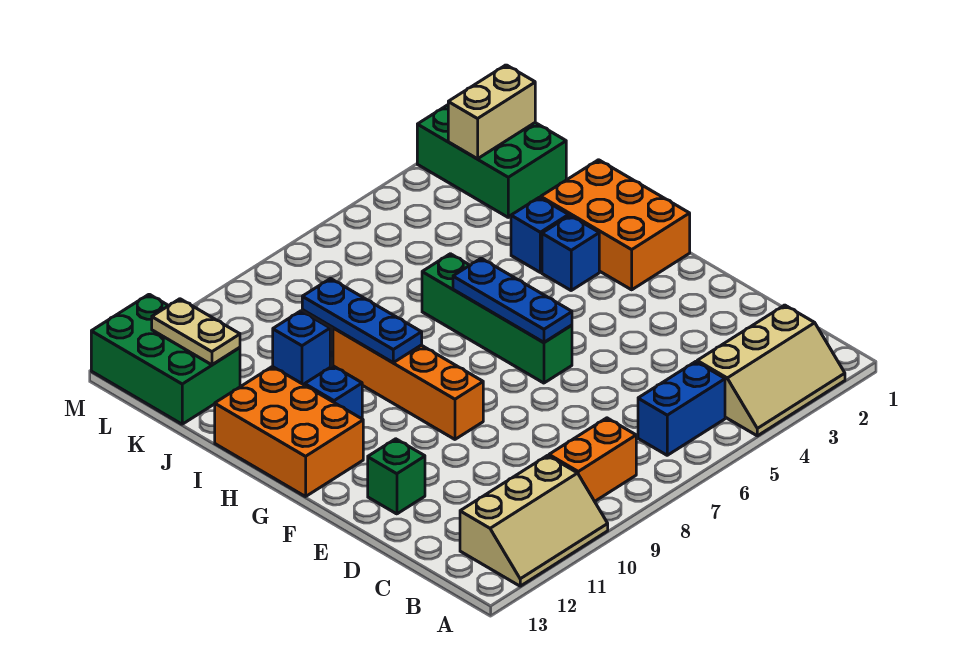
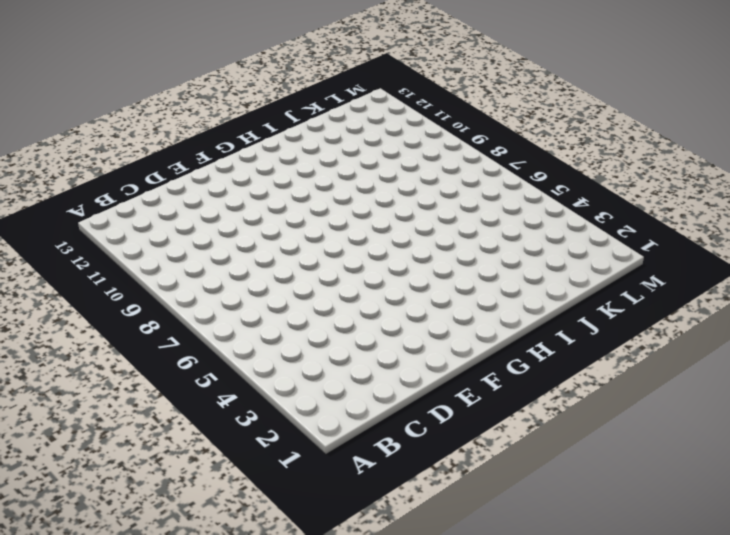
none -> tan slope A2:B4 level 1 top B
none -> tan slope A10:B12 level 1 top B
none -> blue brick B5:B6 level 1

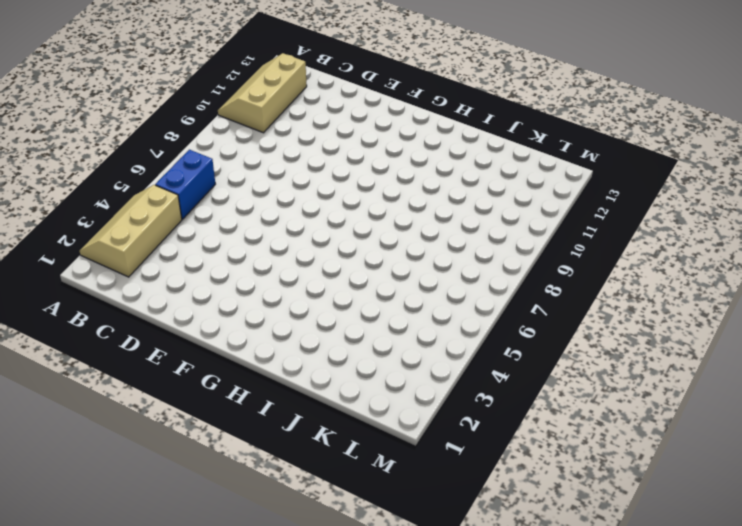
none -> orange brick B8:B9 level 1
none -> green brick E12 level 1
none -> green brick F6:I6 level 1

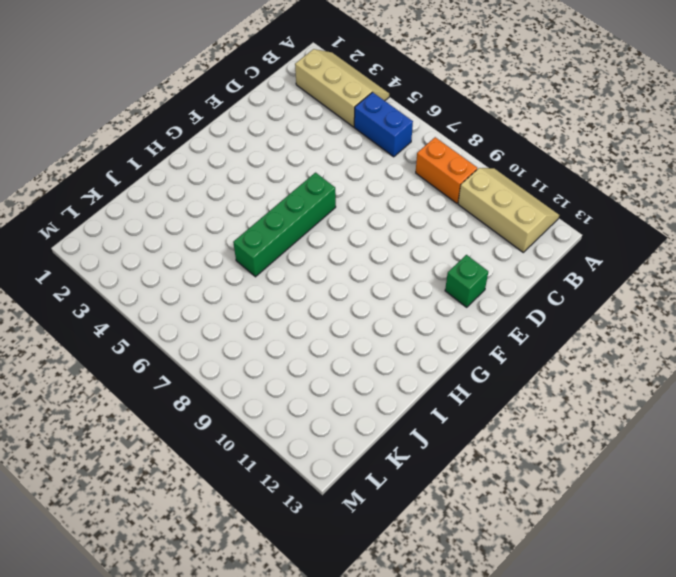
none -> orange brick F9:I9 level 1
none -> orange brick G1:I2 level 1
none -> orange brick G12:I13 level 1

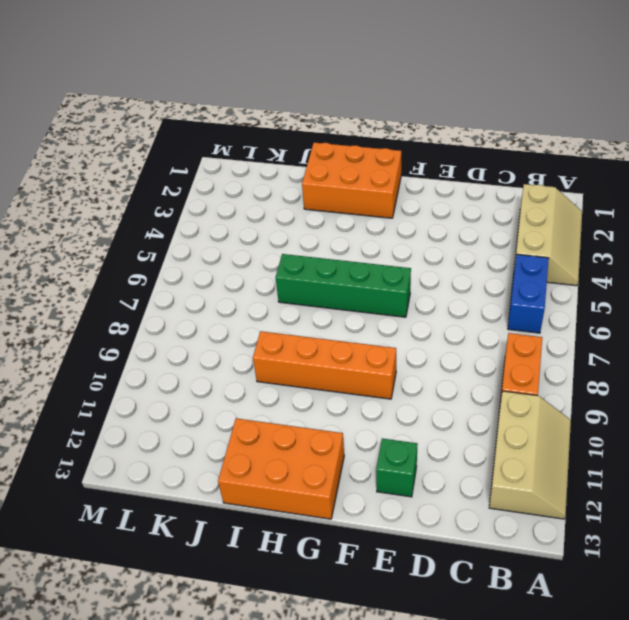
none -> blue brick H3 level 1
none -> blue brick H11 level 1
none -> blue brick I3 level 1

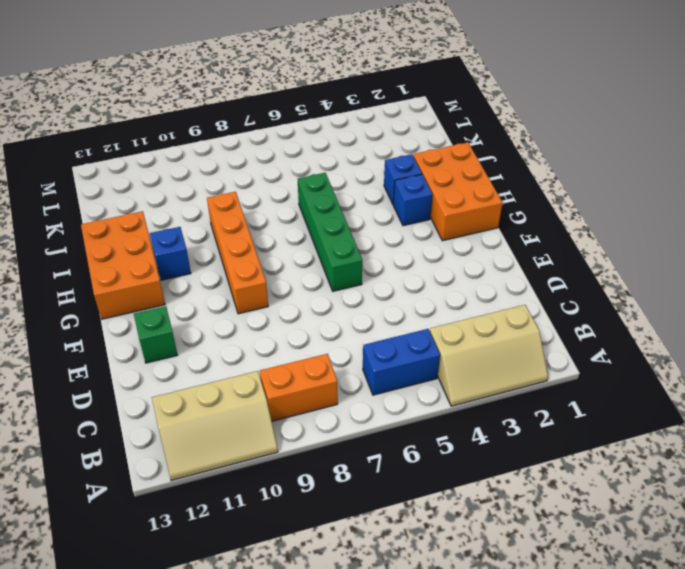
none -> blue brick J10 level 1
none -> green brick K1:M2 level 1
none -> green brick K12:M13 level 1

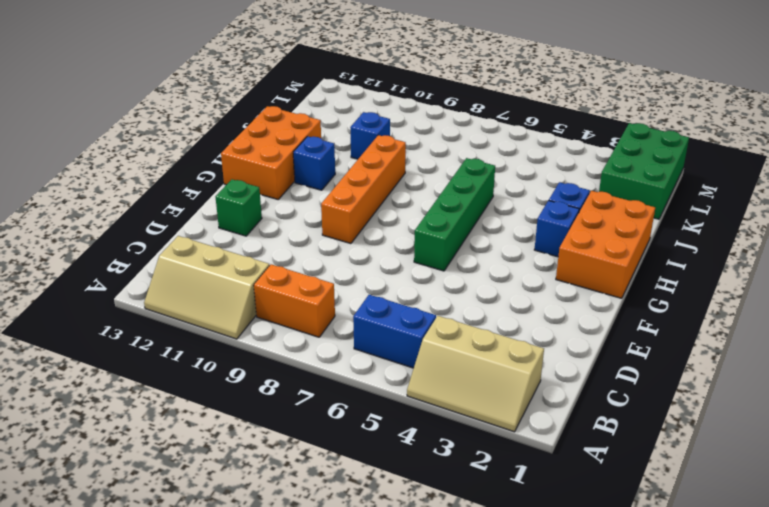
none -> green brick K12:M13 level 1
none -> blue plate F6:H6 level 2
none -> blue plate H9:J9 level 2

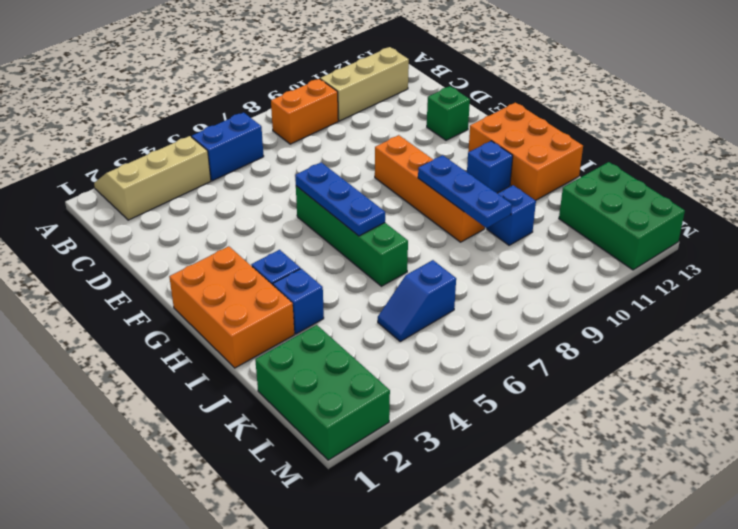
blue slope K5:K6 level 1 top 6 -> none
none -> tan plate K12:L12 level 2
none -> tan brick L1:L2 level 2

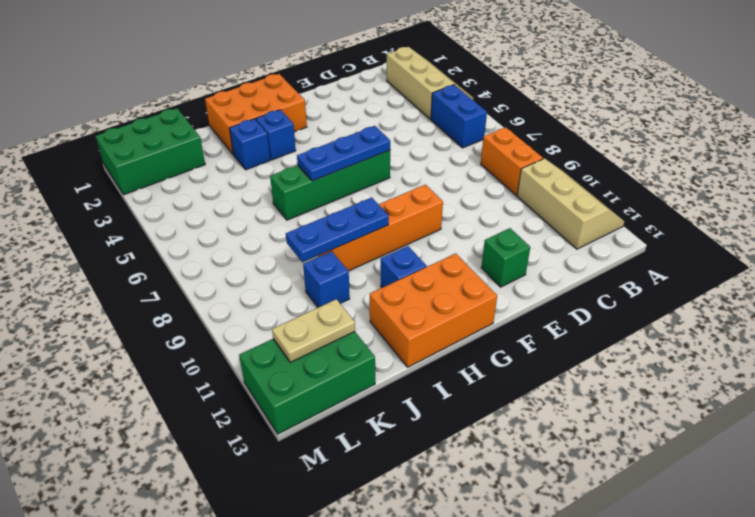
none -> tan brick L1:L2 level 2

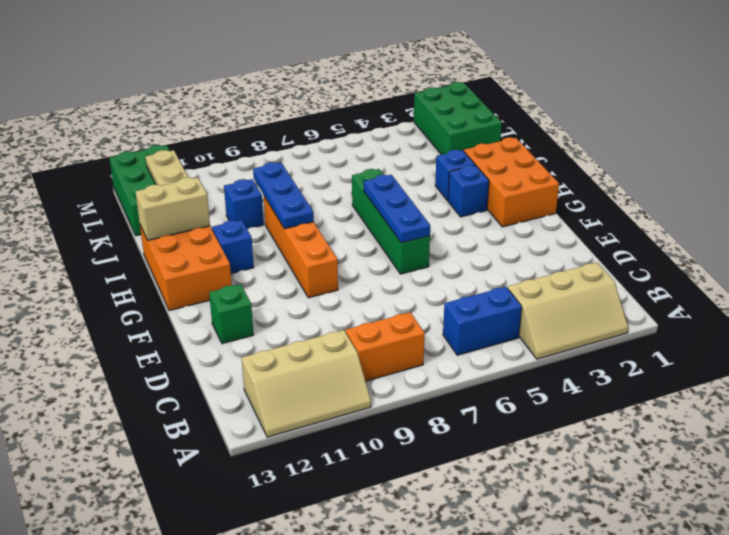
tan brick I12:I13 level 2 -> tan brick L1:L2 level 2

